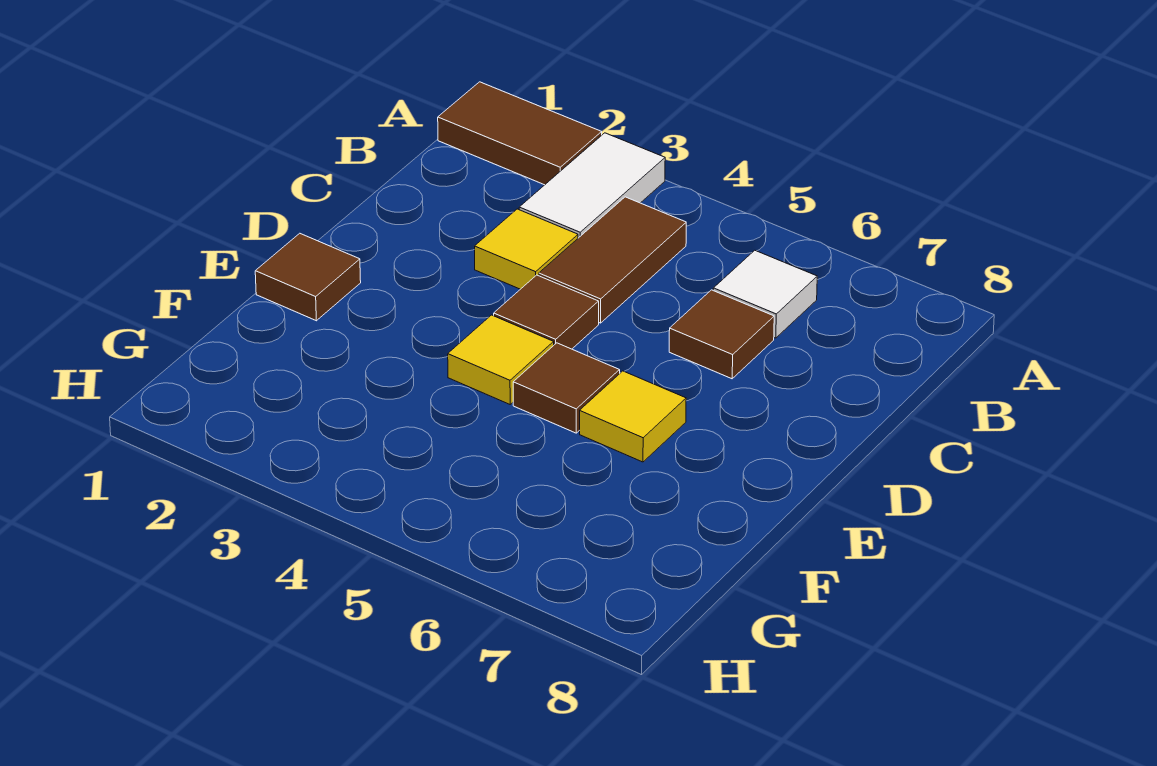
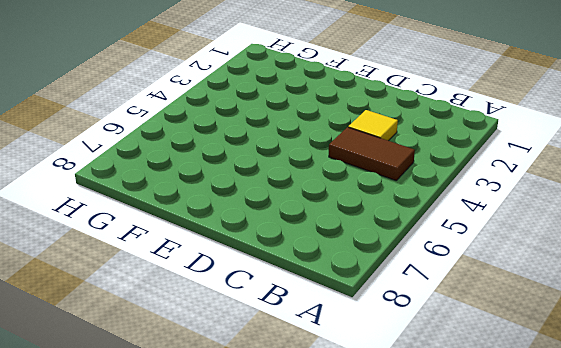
none -> brown tile A1:A2 level 1
none -> white tile A3:B3 level 1

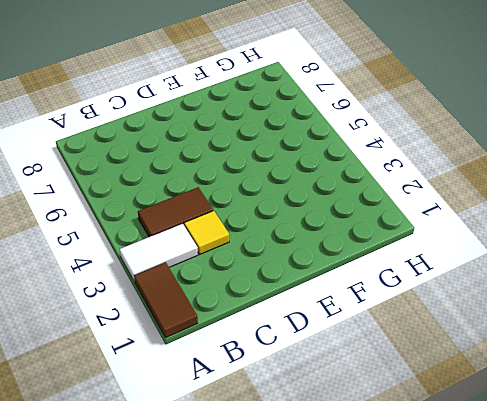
none -> white tile B6 level 1
none -> brown tile C6 level 1

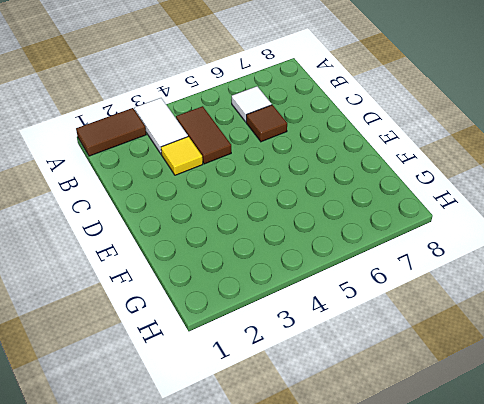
none -> brown tile D4 level 1
none -> brown tile E1 level 1

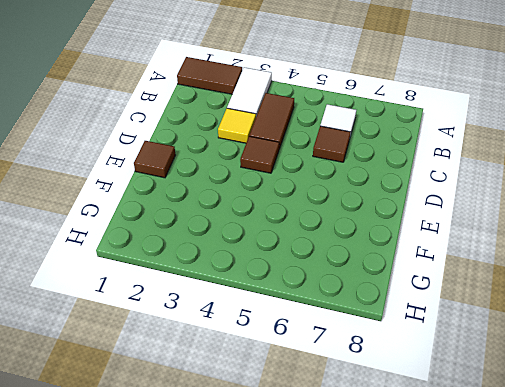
none -> yellow tile E4 level 1
none -> brown tile E5 level 1

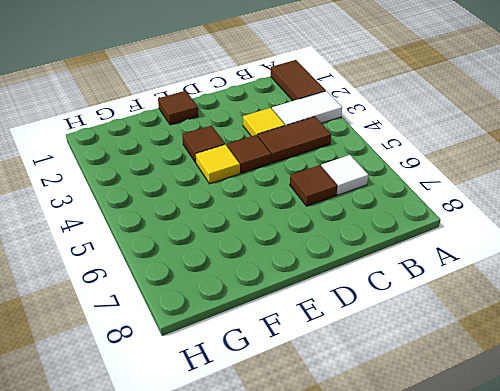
brown tile E3 level 1 -> brown tile E5 level 1
none -> yellow tile E6 level 1

